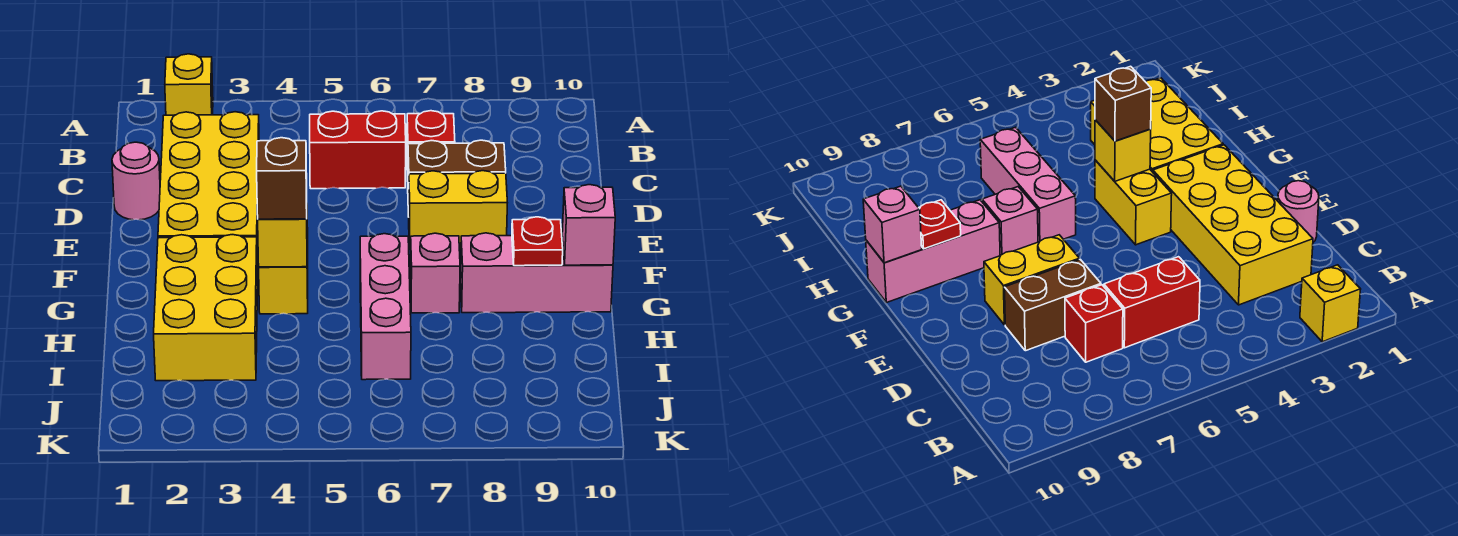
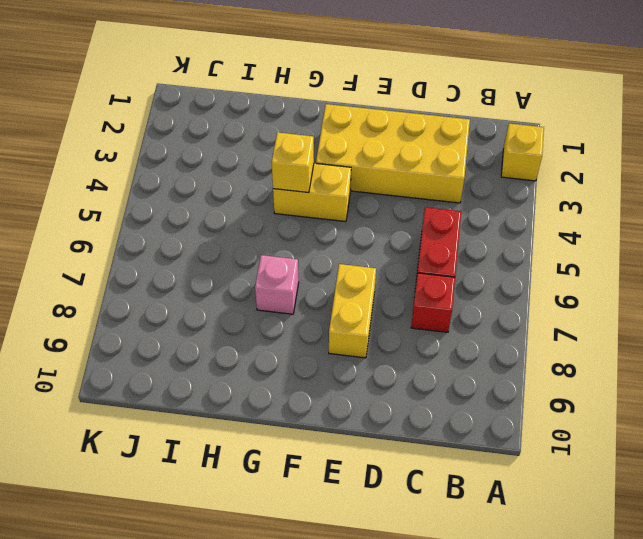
none -> pink round brick D1 level 1
none -> brown brick D7:D8 level 1
none -> yellow brick G2:I3 level 1

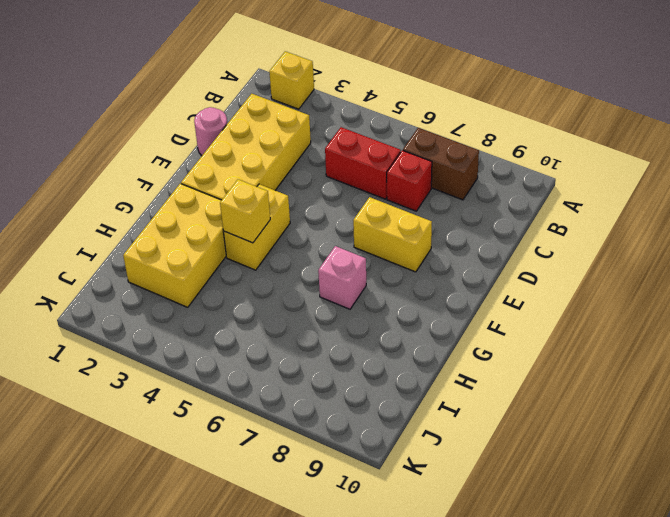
brown brick B7:B8 level 1 -> brown brick D7:D8 level 1
none -> pink brick G6:I6 level 1
none -> pink brick G8:G10 level 1
none -> red plate G9 level 2

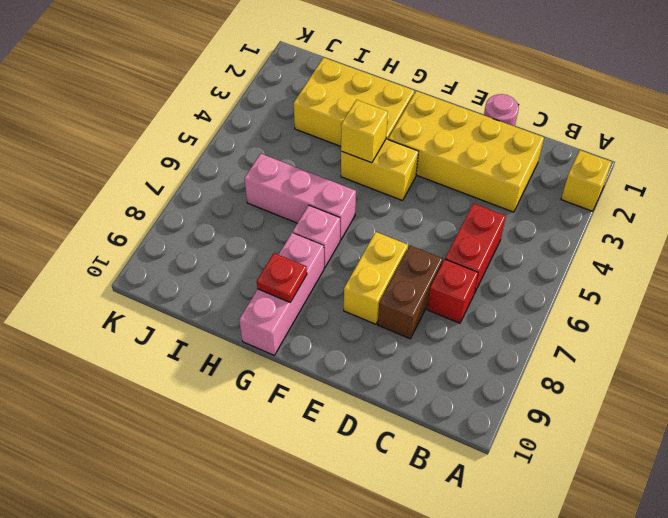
none -> pink brick G10 level 2
none -> brown brick G4 level 3

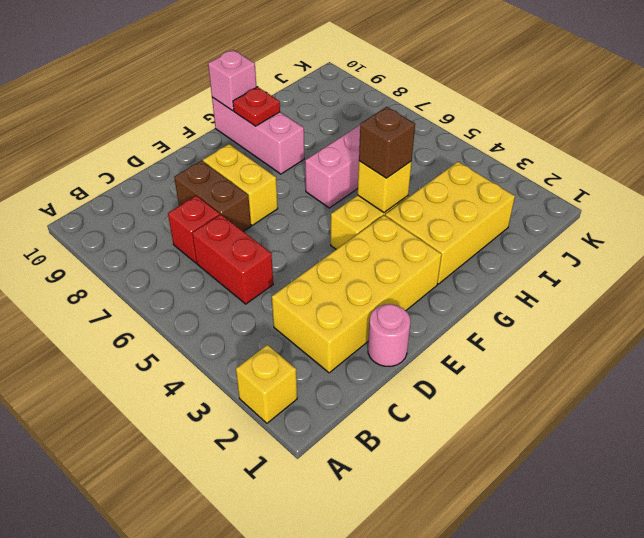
none -> pink brick G7 level 1

